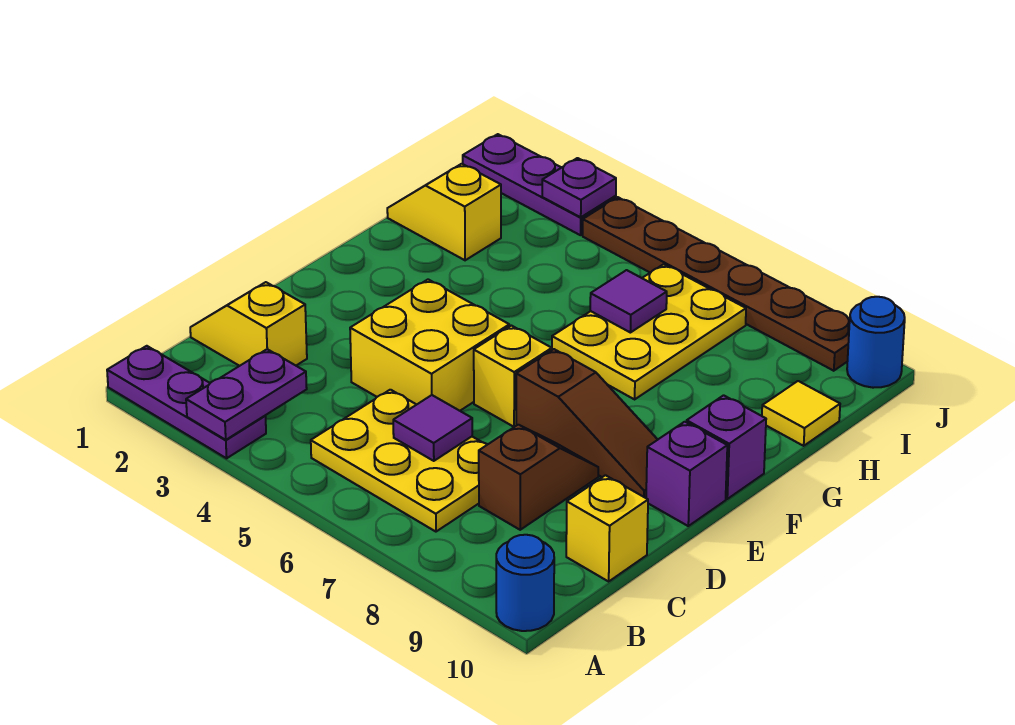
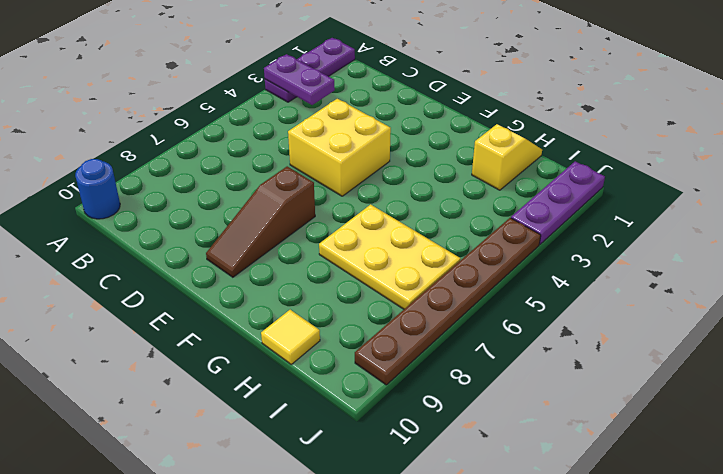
none -> yellow plate B5:C7 level 1
none -> yellow slope C1:C2 level 1 top 2
none -> brown slope C8:D8 level 1 top C

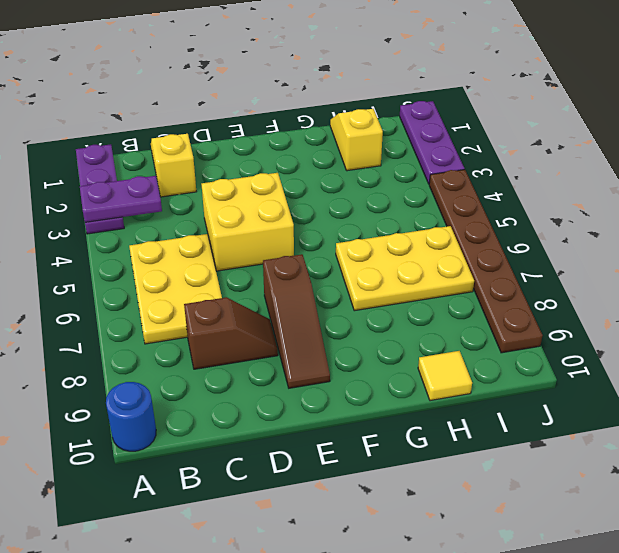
none -> yellow brick C10 level 1
none -> yellow brick E6 level 1
none -> purple brick E10 level 1

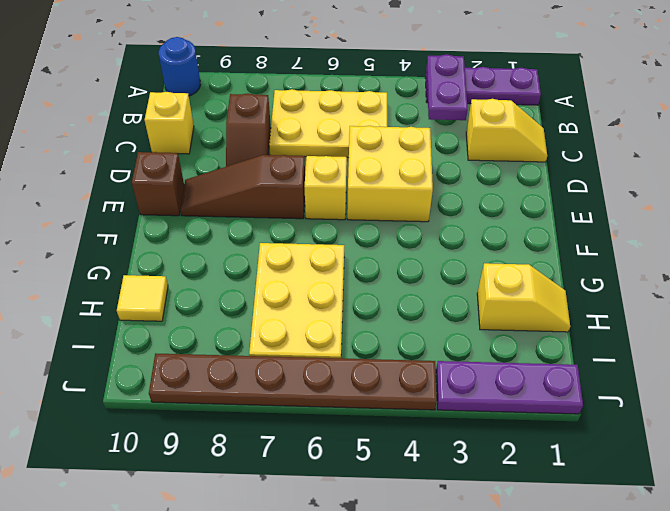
brown brick E10 level 1 -> purple brick E10 level 1
none -> purple brick F10 level 1
none -> blue round brick J10 level 1
none -> purple tile C6 level 2

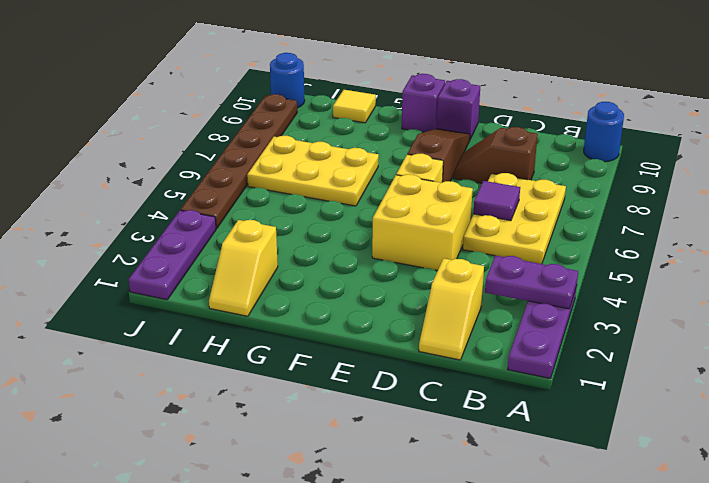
none -> yellow brick C10 level 1
none -> purple tile H6 level 2
none -> purple plate J3 level 2

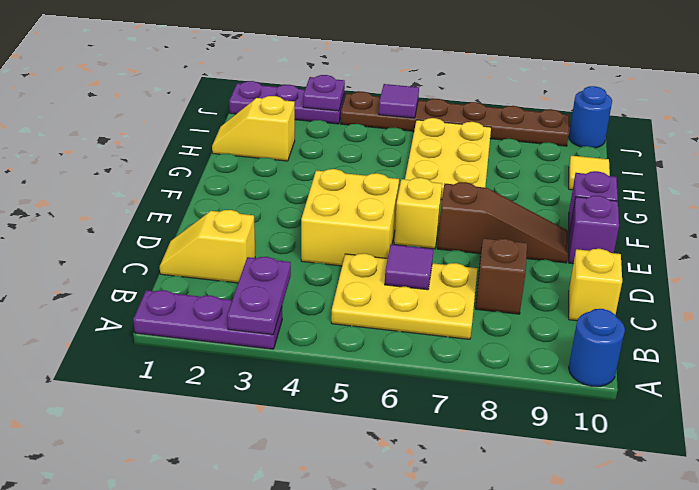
purple tile J5 level 2 -> purple tile H6 level 2

